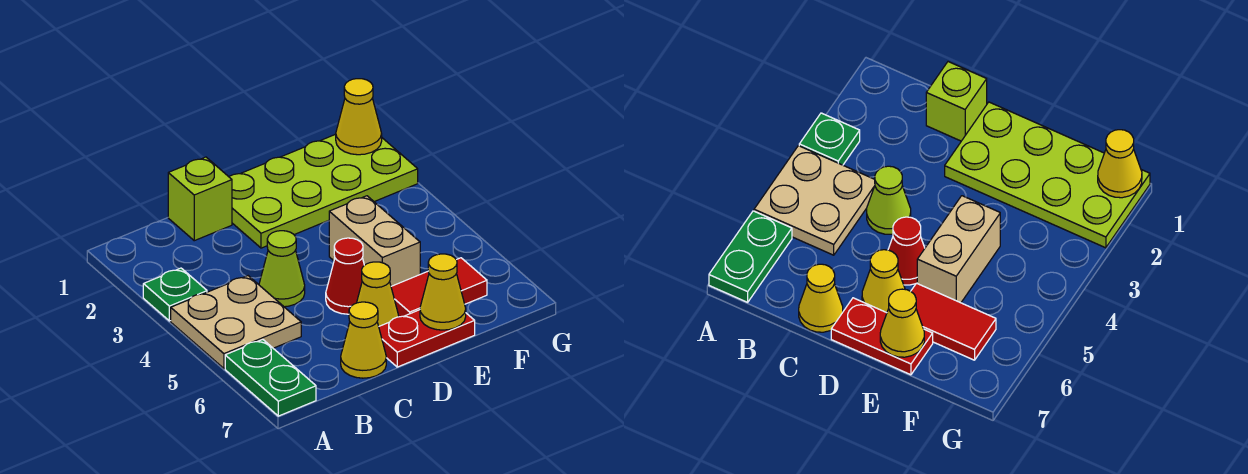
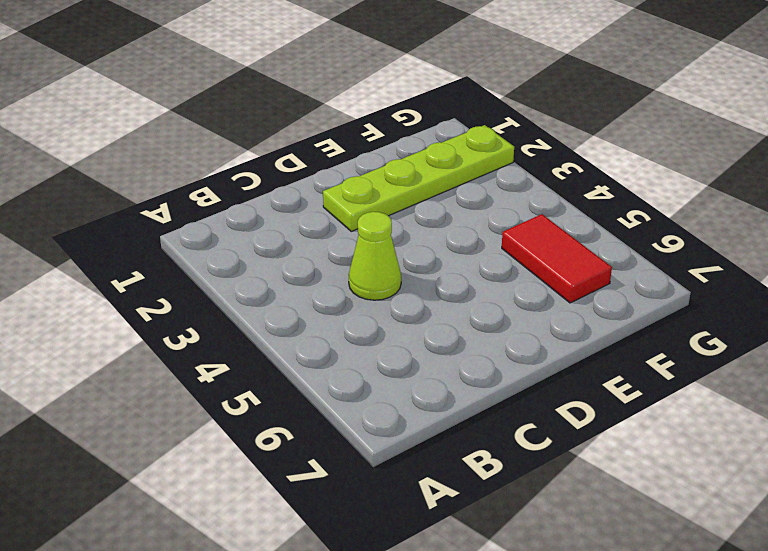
lime plate D2:G2 level 1 -> lime plate D1:G2 level 1
red tile F5:F6 level 1 -> red tile E6:F6 level 1
none -> green plate A3 level 1
none -> tan plate A4:B5 level 1
none -> green plate A6:A7 level 1

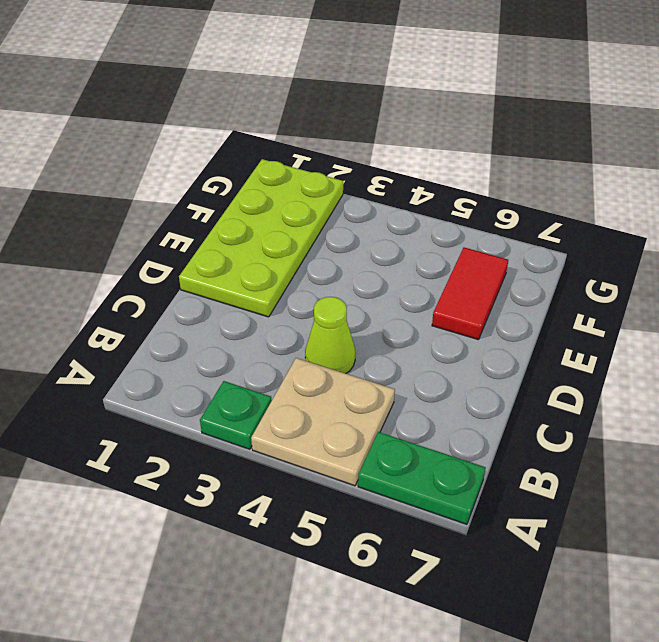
none -> lime brick C1 level 1
none -> yellow cone C7 level 1
none -> red cone D5 level 1

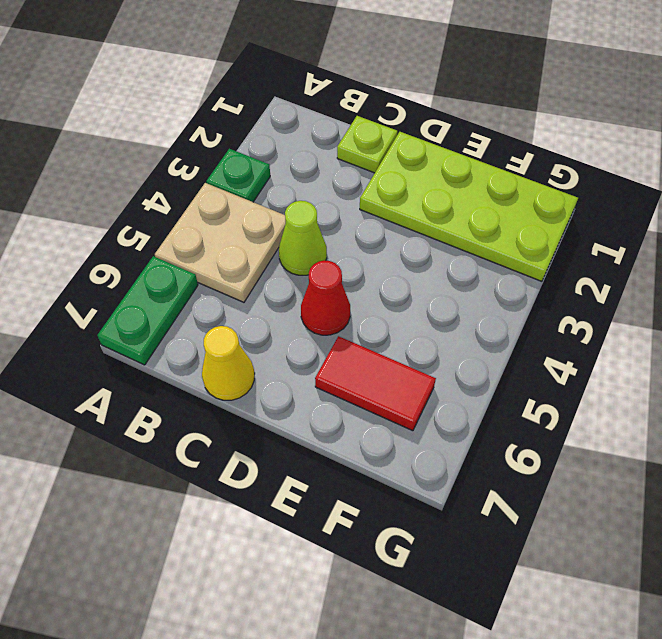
lime plate C1 level 1 -> lime brick C1 level 1
none -> yellow cone D6 level 1
none -> red plate D7:E7 level 1
none -> tan brick E4:E5 level 1

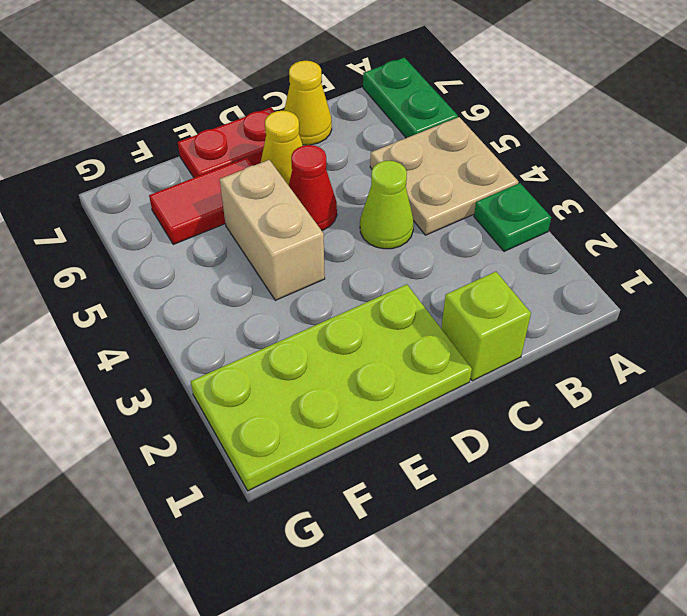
none -> yellow cone E7 level 2
none -> yellow cone G1 level 2

